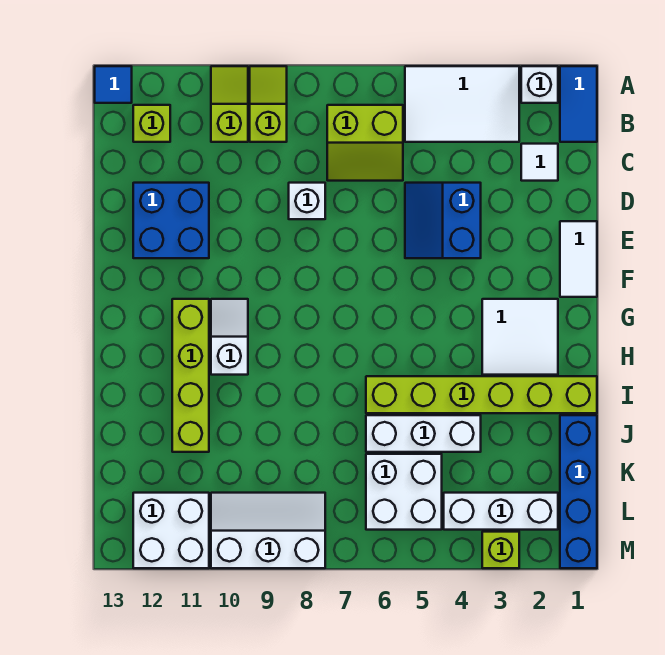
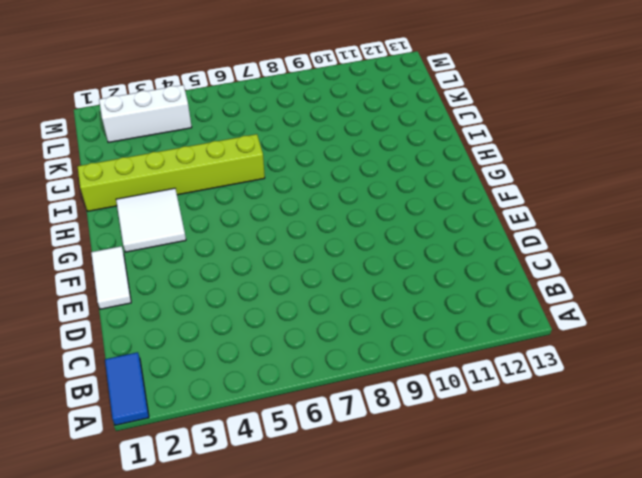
none -> white brick A2 level 1
none -> white tile A3:B5 level 1
none -> lime slope A9:B9 level 1 top B

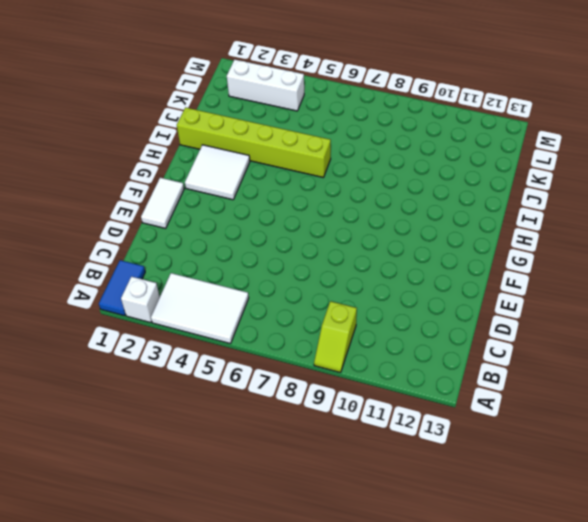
none -> lime slope A10:B10 level 1 top B
none -> blue tile A13 level 1
none -> lime slope B6:C7 level 1 top B

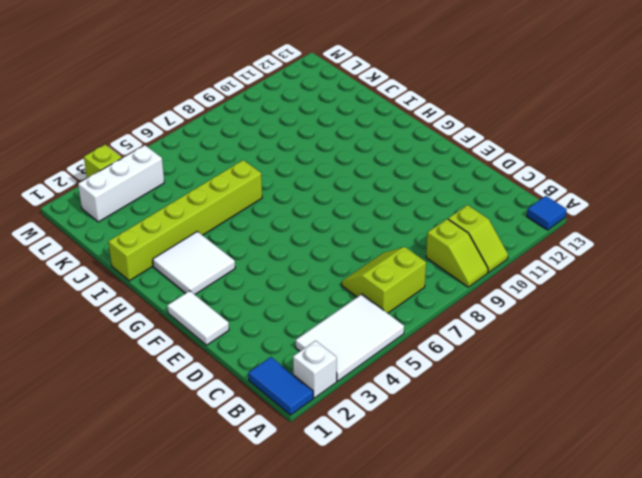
none -> lime brick B12 level 1
none -> white tile C2 level 1
none -> blue slope D4:E5 level 1 top 4

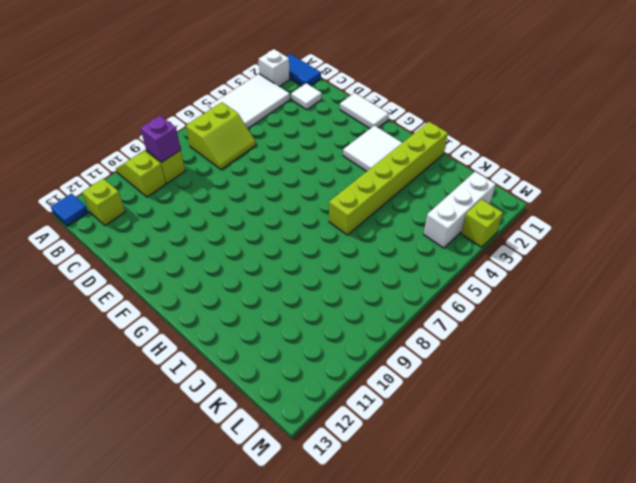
purple brick B9 level 2 -> none
none -> blue slope D4:E5 level 1 top 4
none -> white brick D8 level 1
none -> blue brick D11:E12 level 1

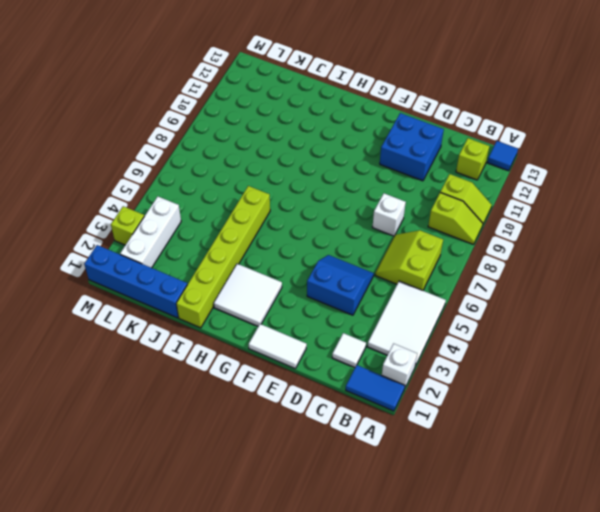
none -> white slope G10:H10 level 1 top H
none -> lime brick G11:J11 level 1
none -> white brick J4:J6 level 1

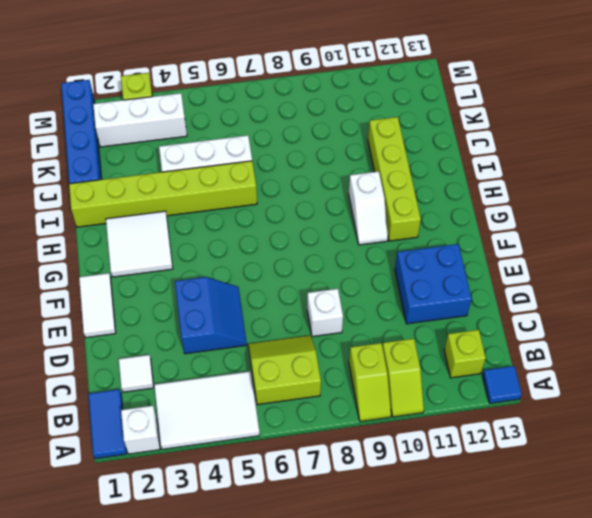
none -> white brick K5:L6 level 1
none -> white slope L8:M10 level 1 top M
none -> white brick L11:M12 level 1

